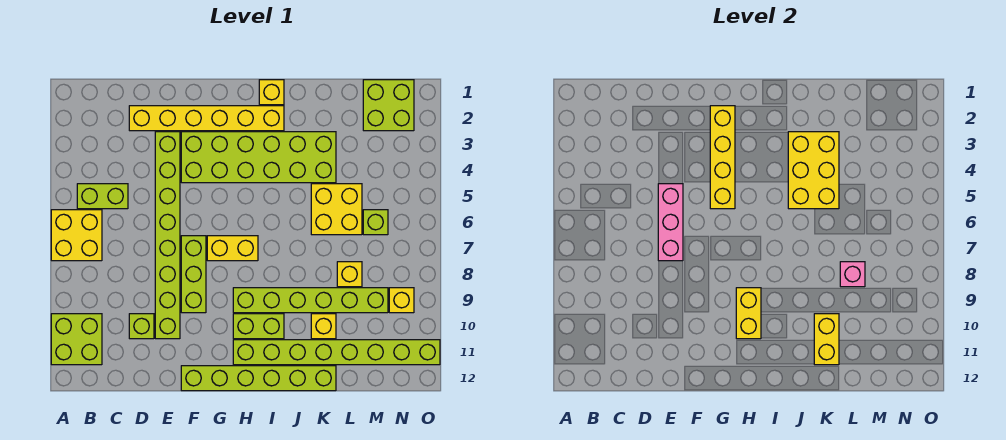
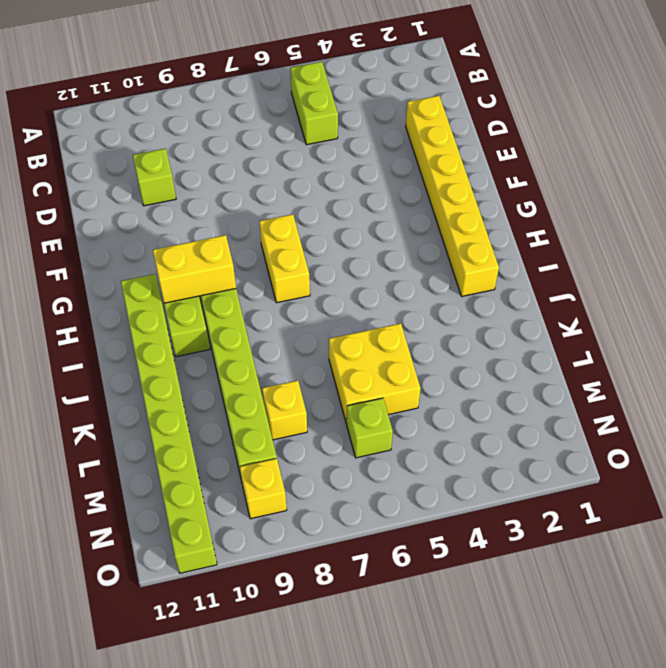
none -> yellow brick A6:B7 level 1
none -> lime brick A10:B11 level 1
none -> lime brick E3:E10 level 1

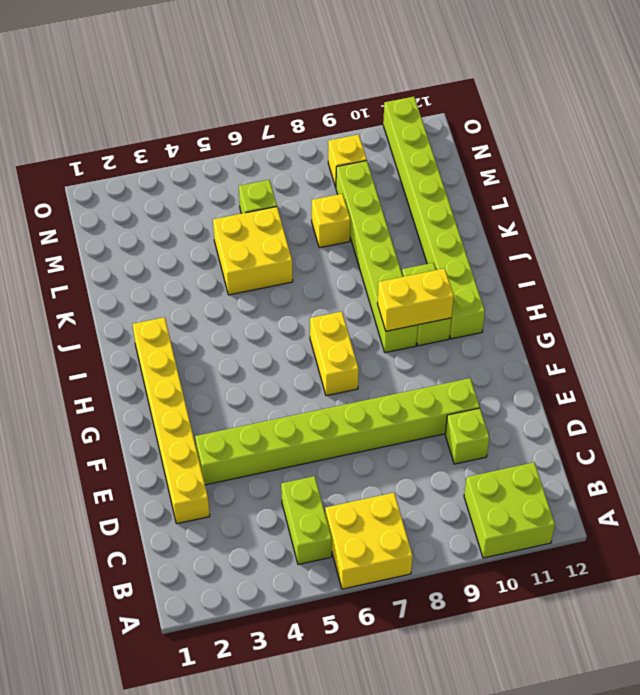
none -> lime brick F3:K4 level 1
none -> lime brick F7:F9 level 1
none -> lime brick F12:K12 level 1

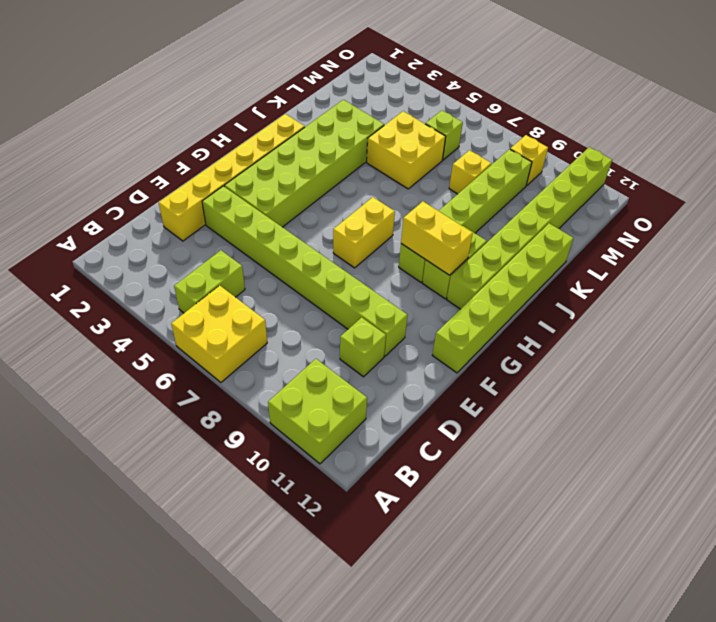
none -> lime brick F7:F9 level 1
none -> yellow brick I1 level 1
none -> yellow brick K10 level 1

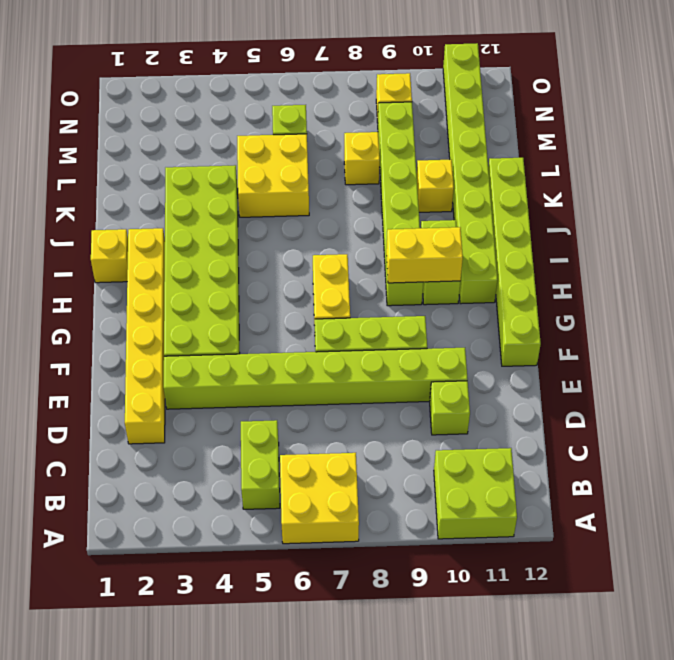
none -> lime brick M1:N2 level 1
none -> pink brick E5:E7 level 2
none -> yellow brick G2:G5 level 2

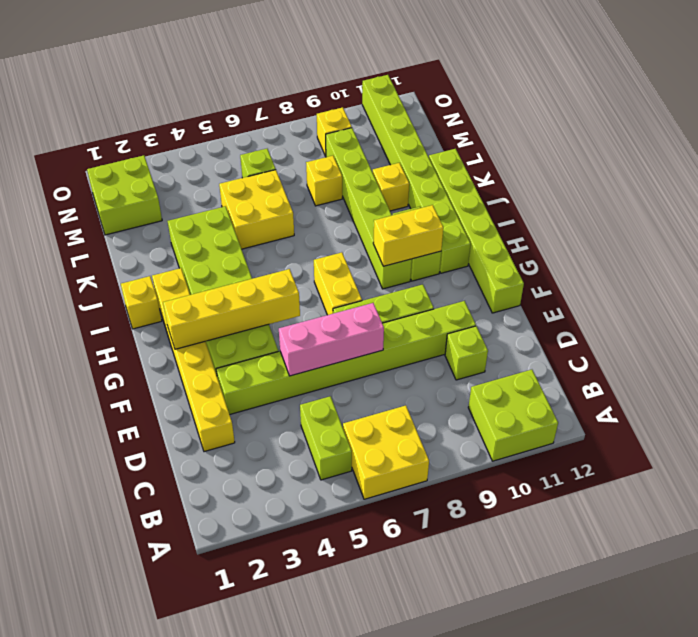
none -> yellow brick J3:K5 level 2
none -> yellow brick K10:K11 level 2
none -> pink brick L8 level 2

